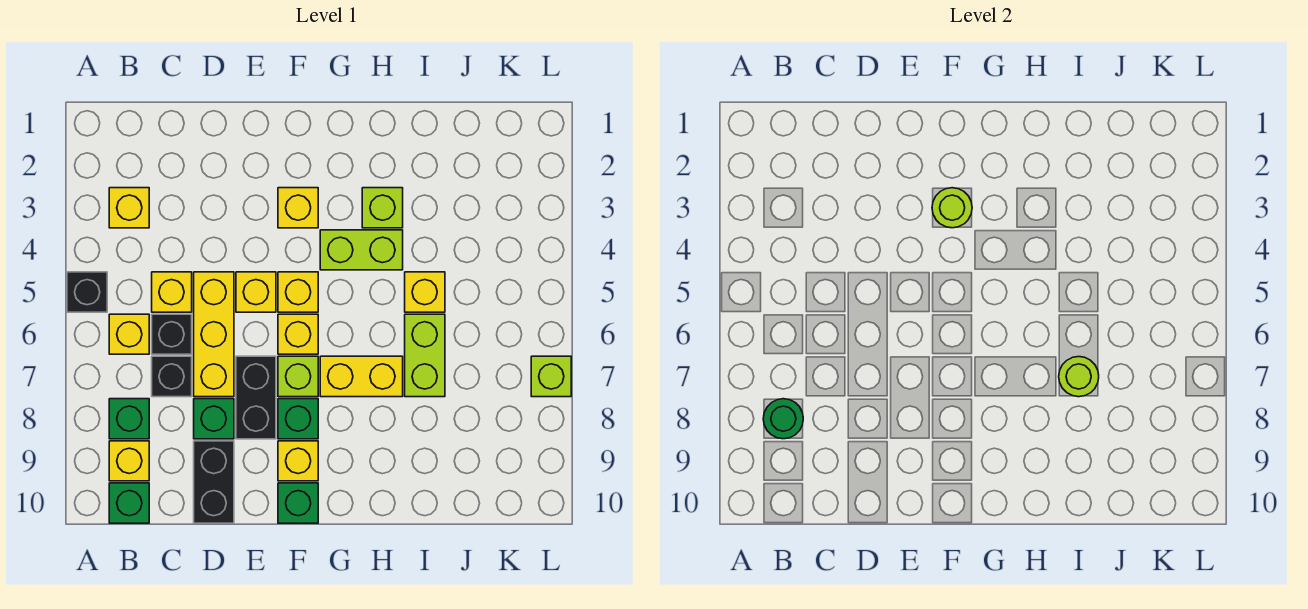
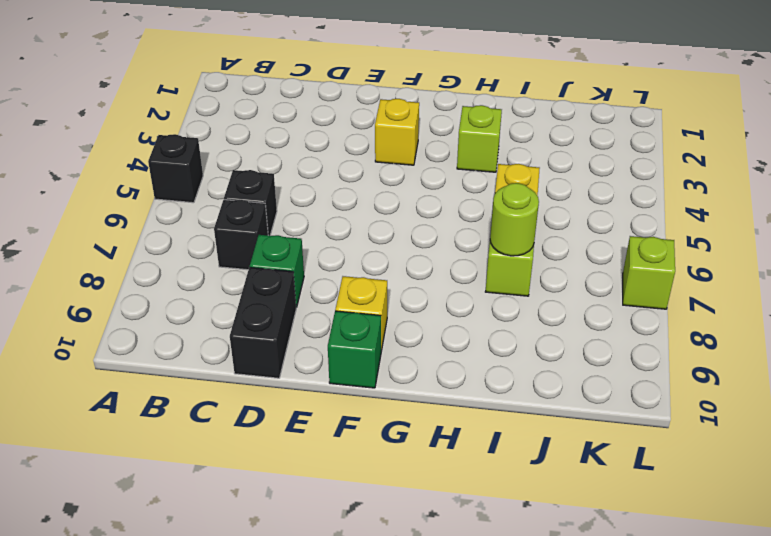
none -> yellow brick B3 level 1
none -> yellow brick B6 level 1
none -> green brick B8 level 1
none -> yellow brick B9 level 1

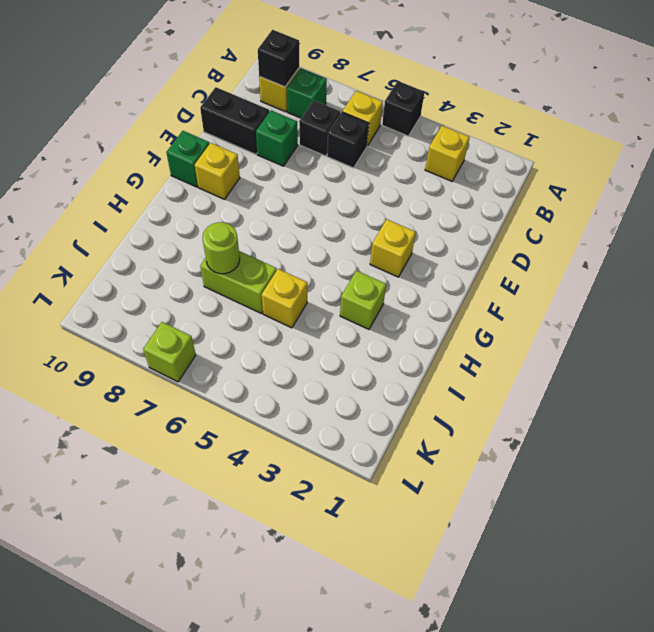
black brick B9 level 2 -> none
none -> green brick B10 level 1
none -> yellow brick C5 level 1
none -> yellow brick D5:D7 level 1
none -> yellow brick E5 level 1

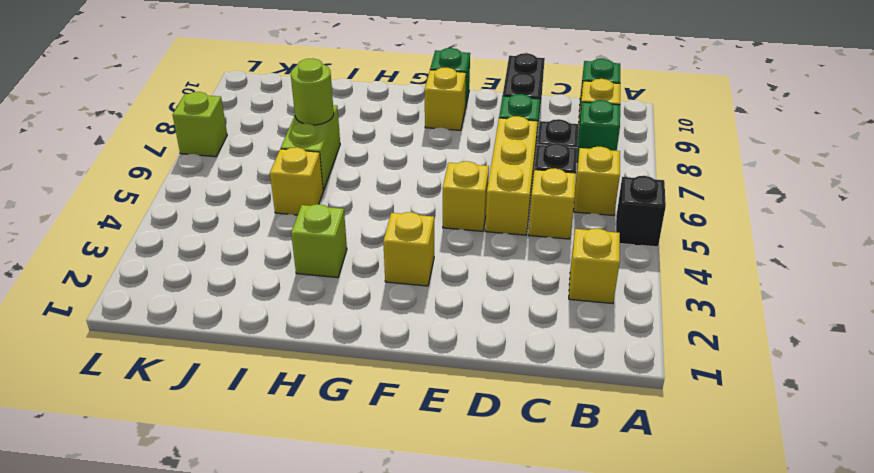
none -> black brick E7:E8 level 1
none -> yellow brick F5 level 1
none -> yellow brick F6 level 1
none -> lime brick F7 level 1

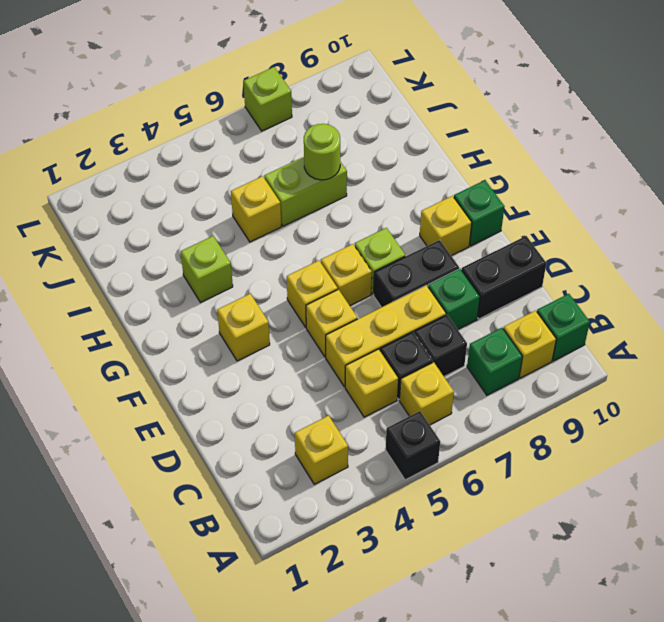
none -> green brick F8 level 1
none -> lime brick G4:H4 level 1
none -> yellow brick G7:H7 level 1
none -> green round brick B8 level 2

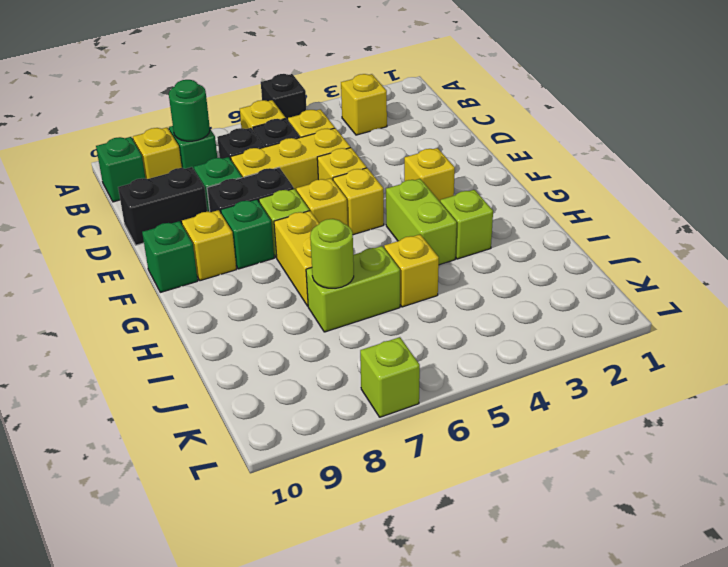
none -> lime round brick F3 level 2

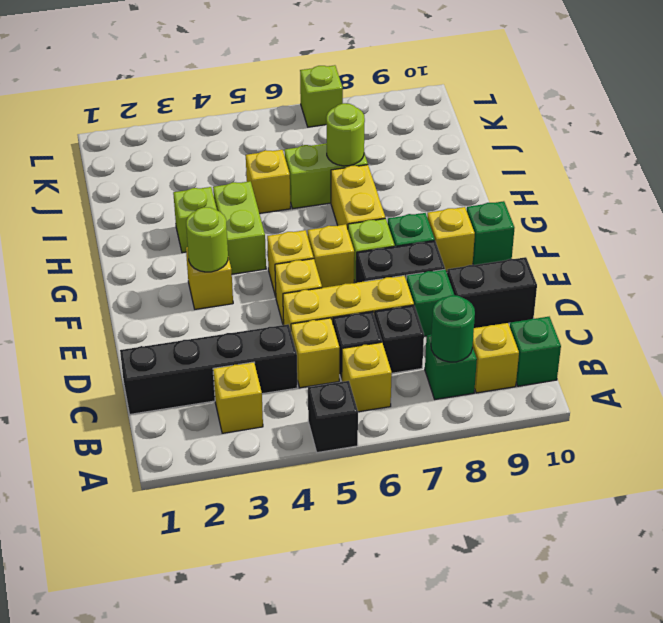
black brick C1:C4 level 1 -> none

